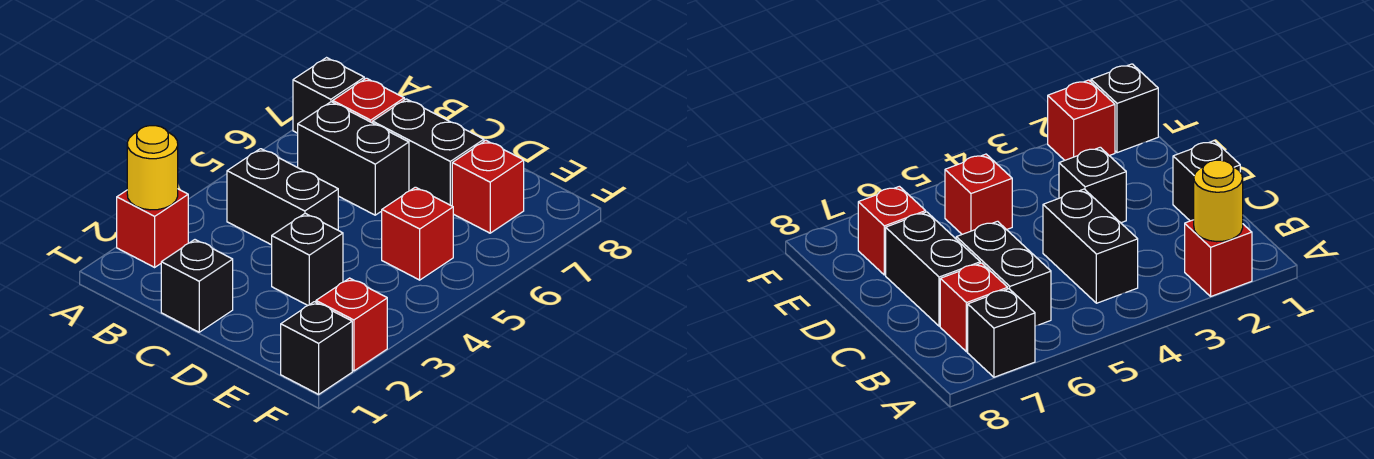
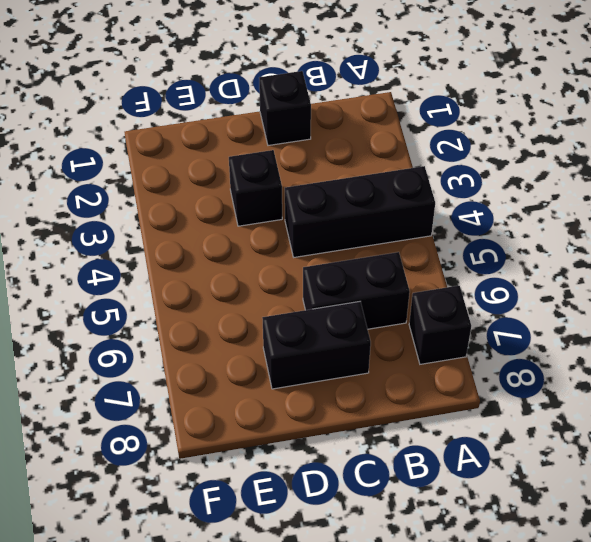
black brick A4:C4 level 1 -> black brick B4:C4 level 1
none -> red brick A2 level 1
none -> red brick B7 level 1
none -> red brick E5 level 1

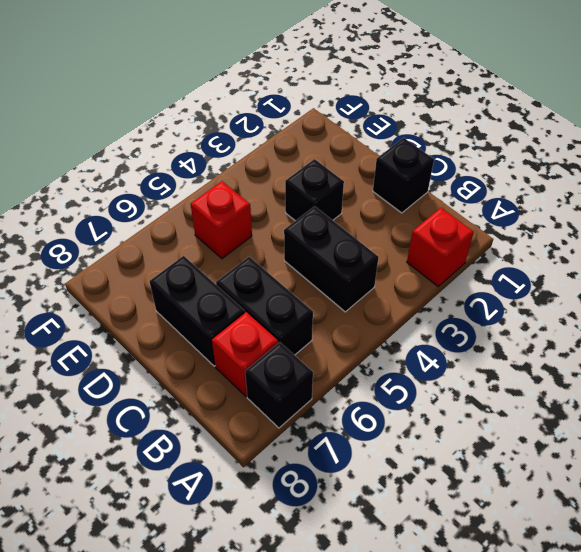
none -> red brick E7 level 1
none -> black brick F1 level 1
none -> red brick F2 level 1

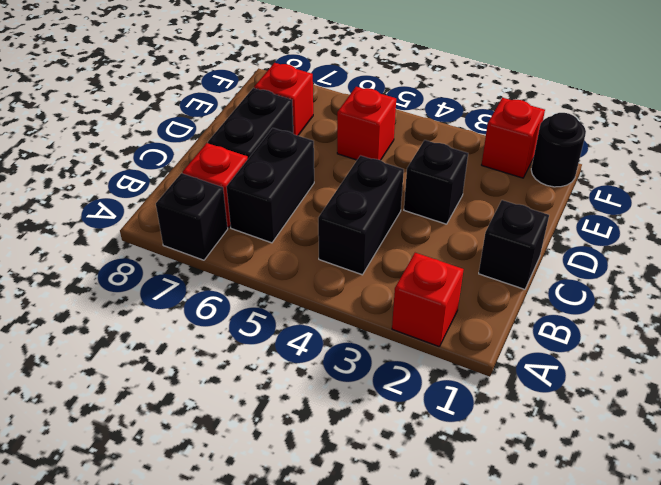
black round brick F1 level 1 -> black brick F1 level 1
none -> yellow round brick A2 level 2

